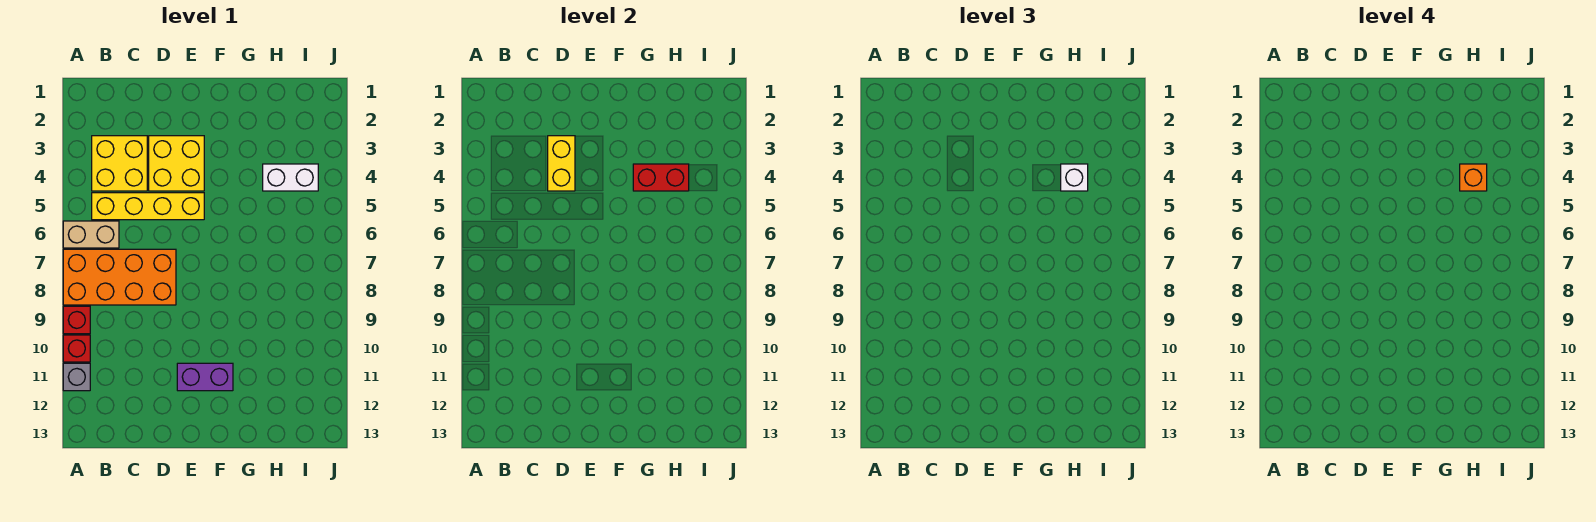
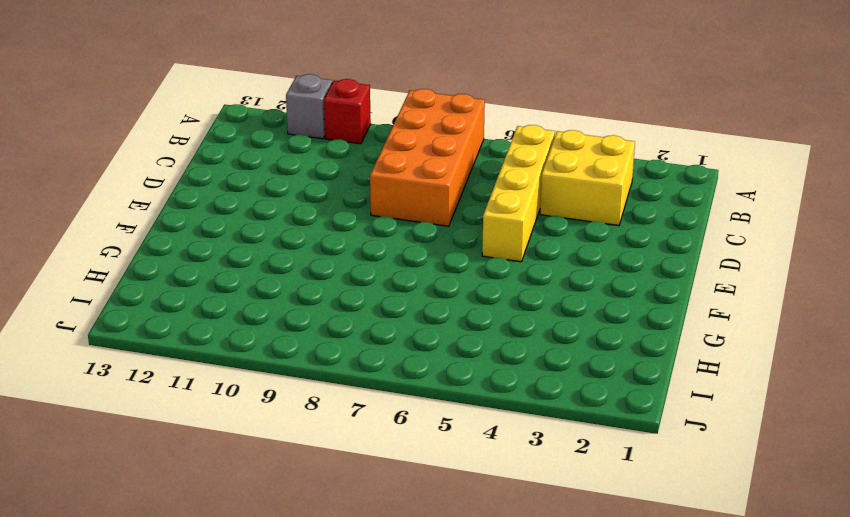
none -> tan brick A6:B6 level 1
none -> red brick A9 level 1
none -> yellow brick D3:E4 level 1

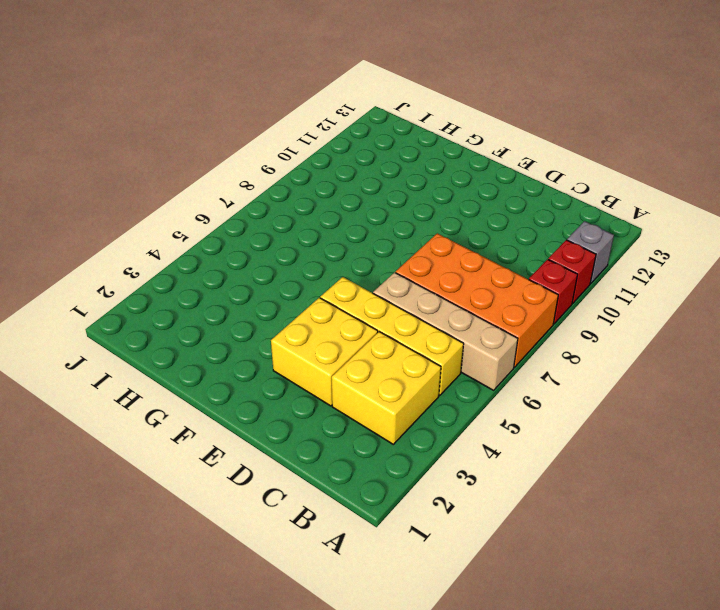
tan brick A6:D6 level 1 -> tan brick A6:B6 level 1
none -> purple brick E11:F11 level 1
none -> white brick H4:I4 level 1
none -> yellow brick D3:D4 level 2

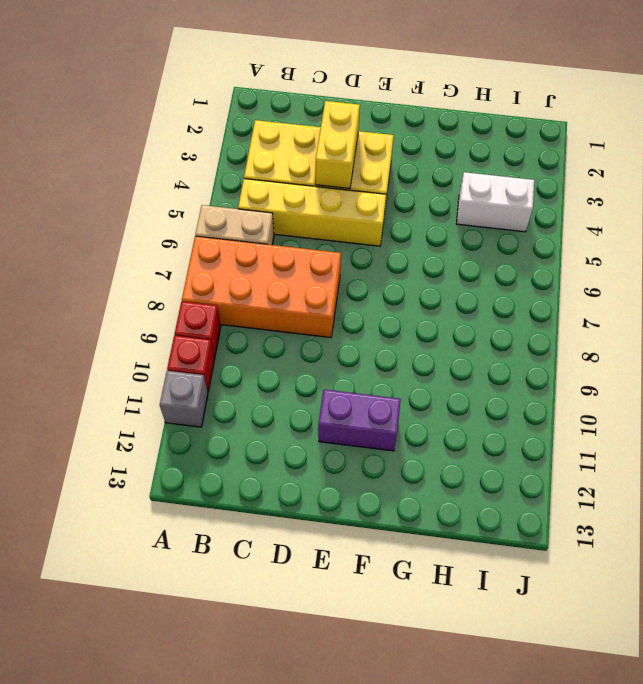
none -> red brick G4:H4 level 2
none -> white brick H4 level 3
none -> orange brick H4 level 4

